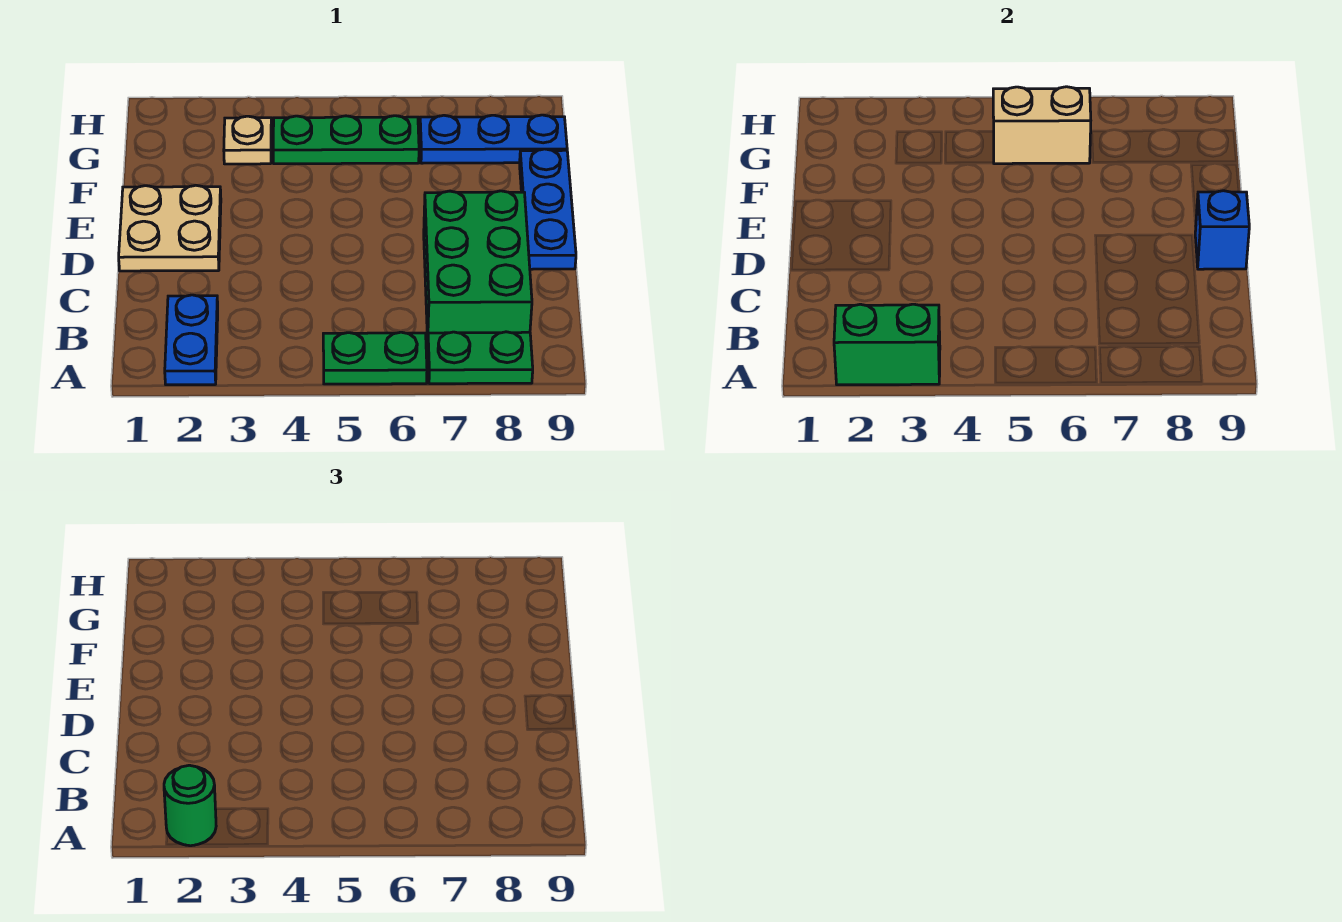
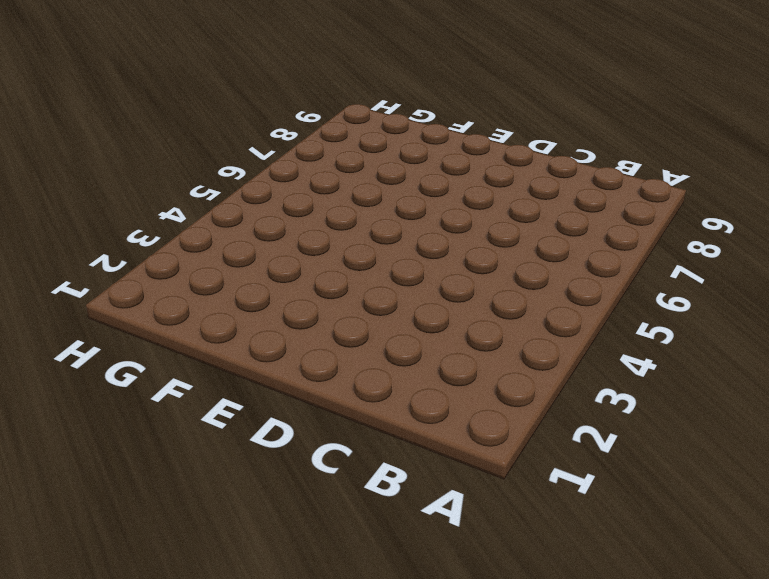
none -> blue plate A2:B2 level 1
none -> green plate A5:A6 level 1
none -> green plate A7:A8 level 1

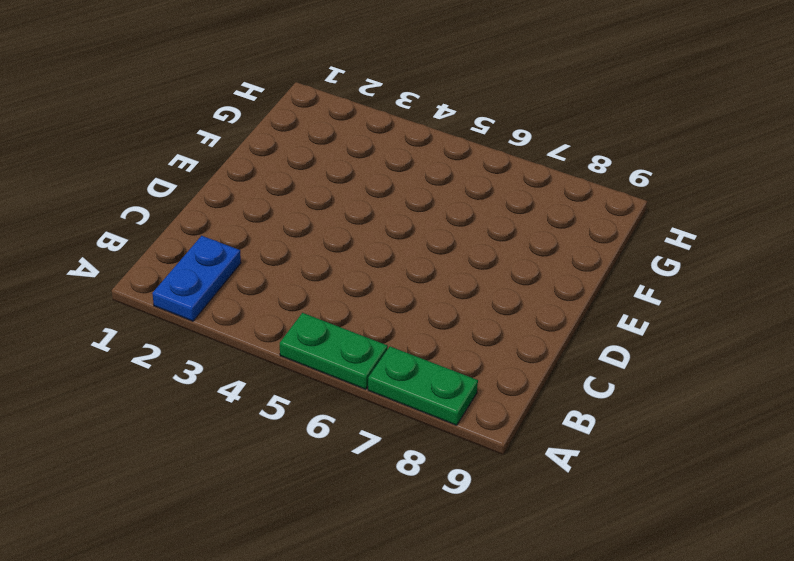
none -> green brick B7:D8 level 1
none -> tan plate D1:E2 level 1
none -> blue plate D9:F9 level 1

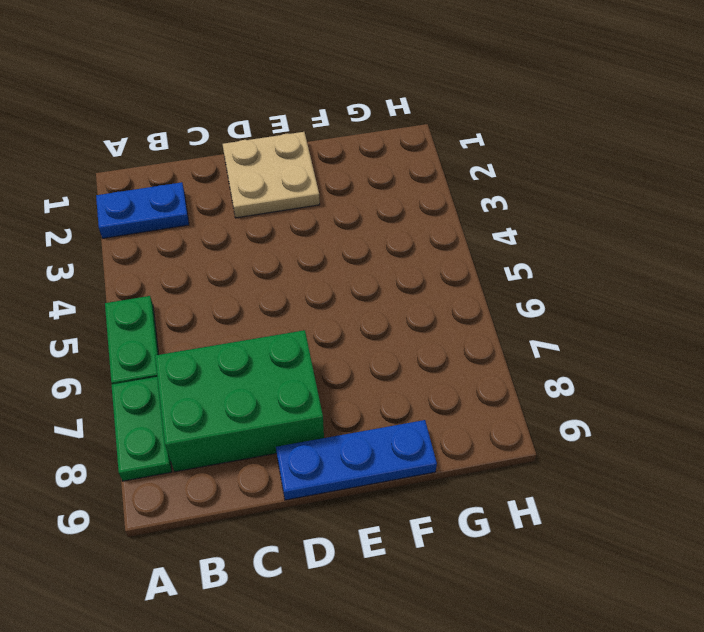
none -> tan plate G3 level 1
none -> green plate G4:G6 level 1
none -> blue plate G7:G9 level 1

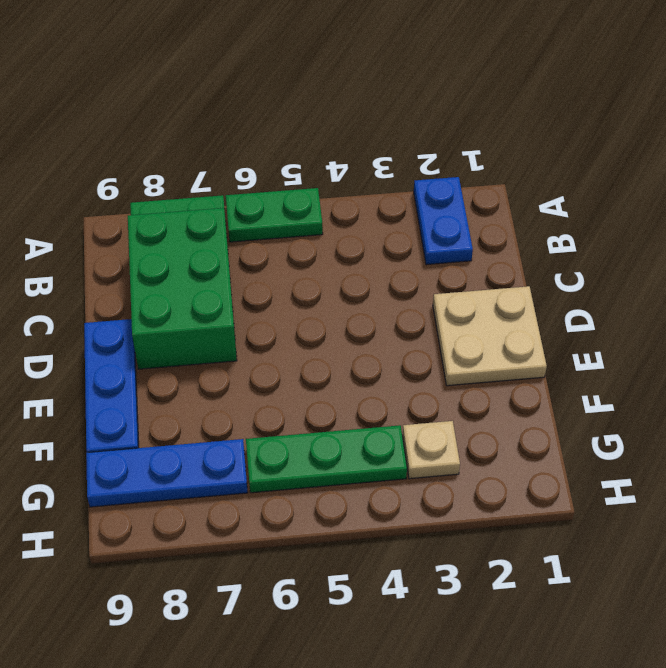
none -> green brick A2:A3 level 2
none -> blue brick D9 level 2
none -> tan brick G5:G6 level 2

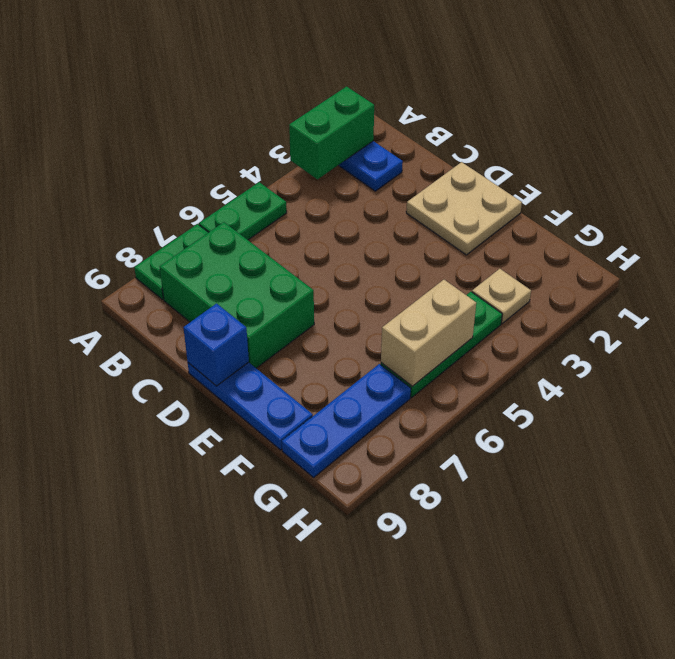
none -> green round brick A2 level 3

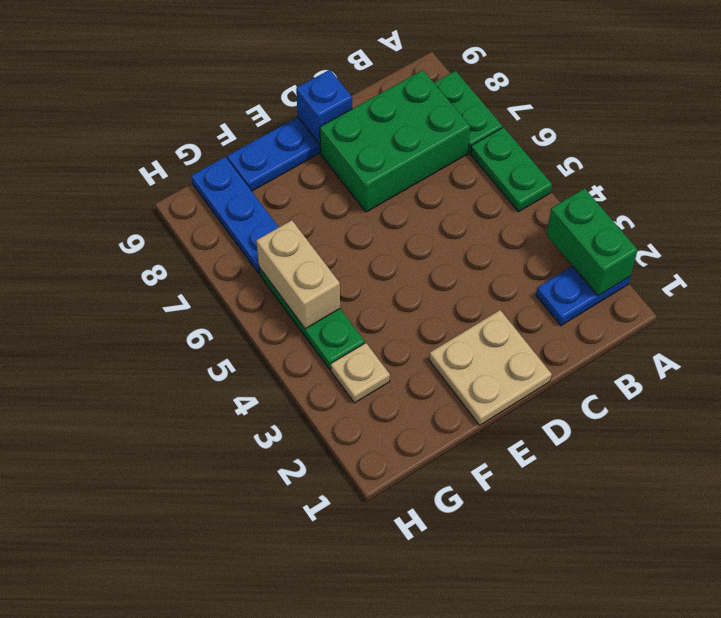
none -> green round brick A2 level 3

